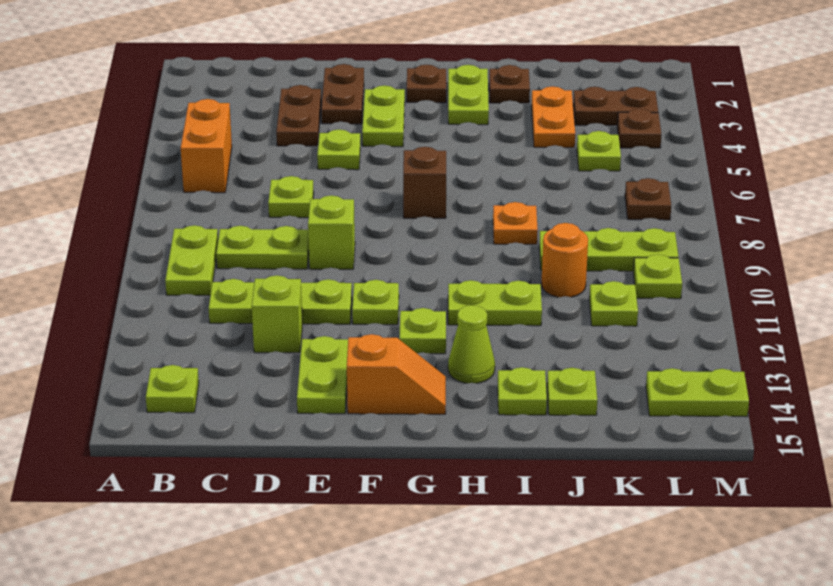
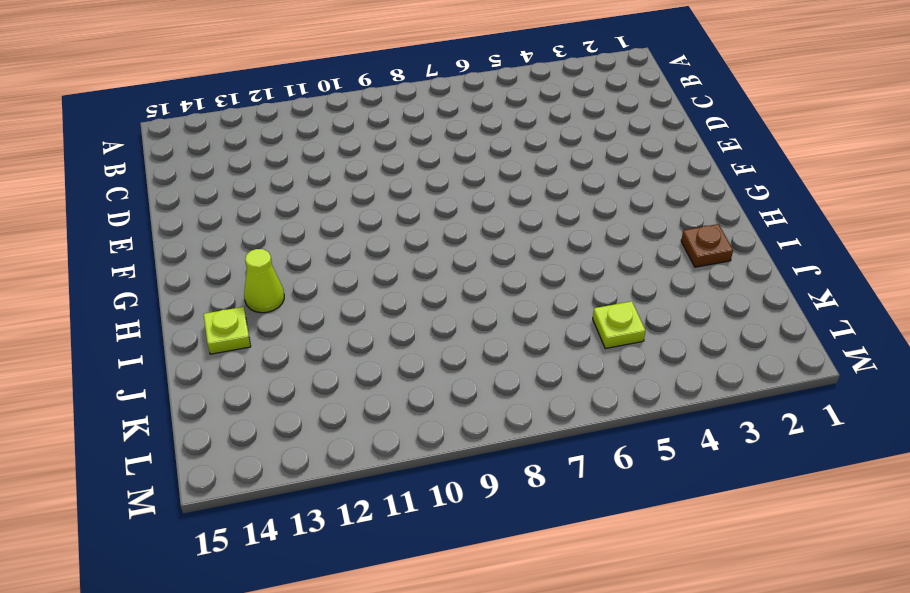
none -> orange brick B5:B6 level 1
none -> lime plate B9:B10 level 1
none -> lime plate B14 level 1
none -> lime plate C9:D9 level 1

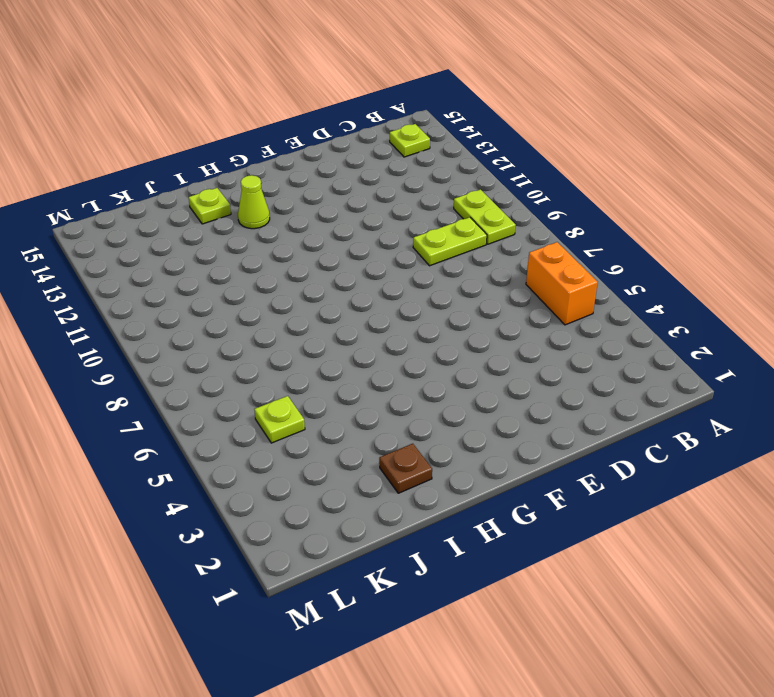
none -> lime plate C11:E11 level 1
none -> brown plate D3:D4 level 1
none -> lime plate D7 level 1
none -> lime brick D12 level 1

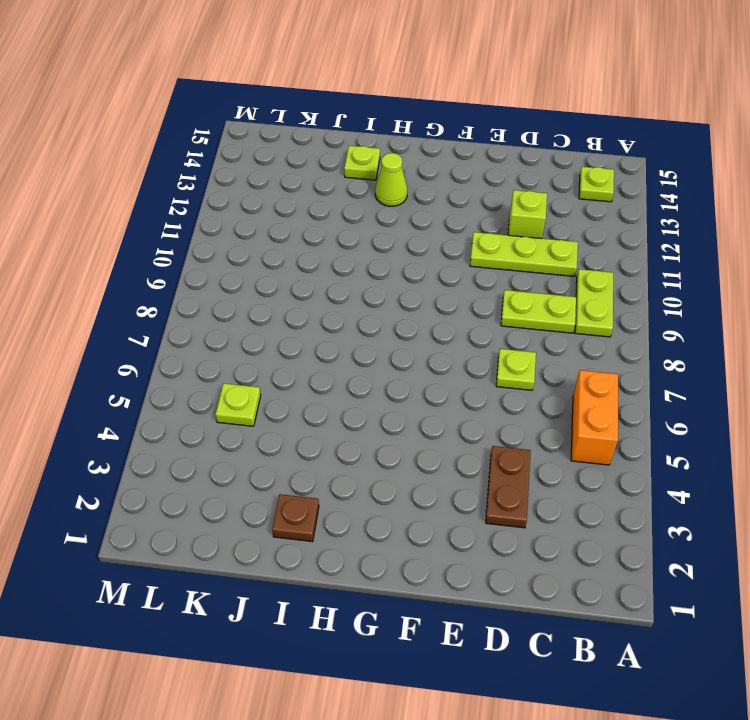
none -> brown plate E2:E3 level 1
none -> lime plate E5 level 1
none -> lime brick E9 level 1
none -> lime plate E13:E14 level 1

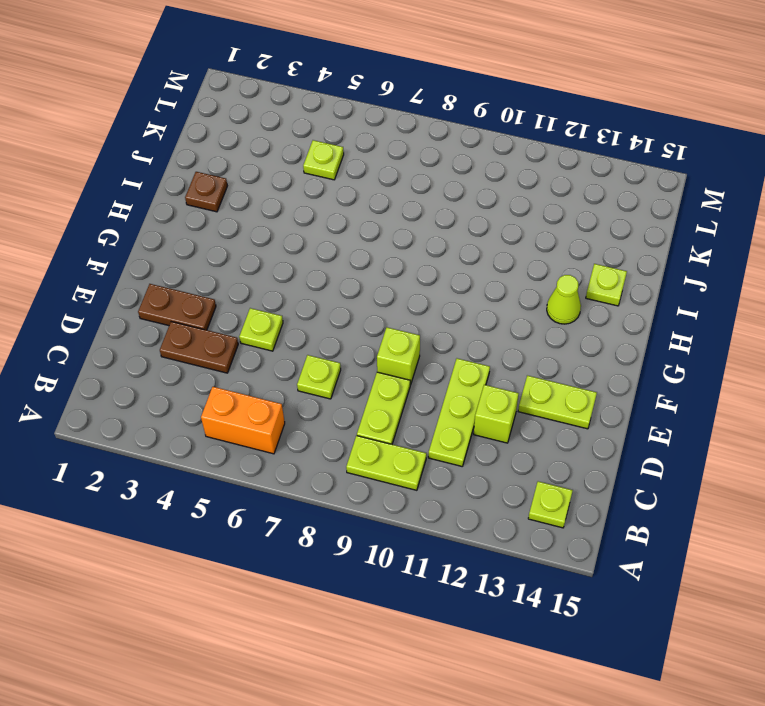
none -> lime plate F3:F4 level 1
none -> lime plate F11 level 1
none -> orange slope F14:G14 level 1 top F
none -> brown plate G2 level 1

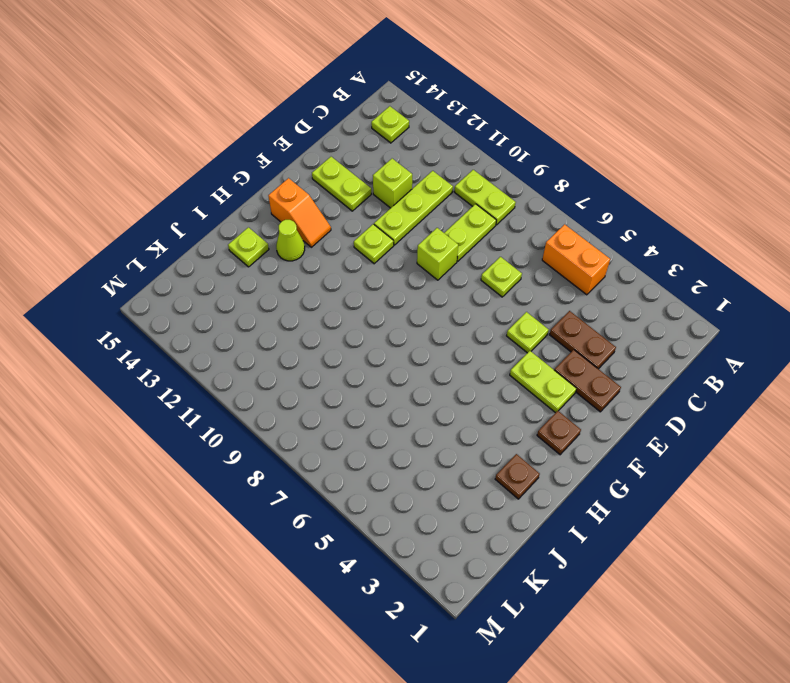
orange slope G13:G14 level 1 top 14 -> orange slope F14:G14 level 1 top F
none -> brown brick G7 level 1
none -> lime plate G12 level 1
none -> lime plate H2:H3 level 1
none -> lime plate H11:I11 level 1

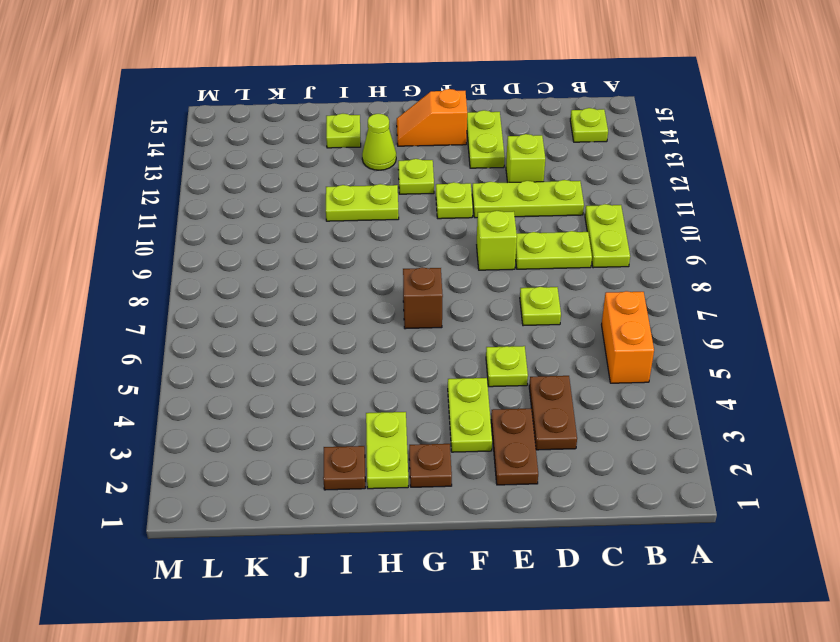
none -> orange plate I8 level 1
none -> orange plate J3:J4 level 1
none -> lime plate J9:L9 level 1
none -> orange round brick J10 level 1

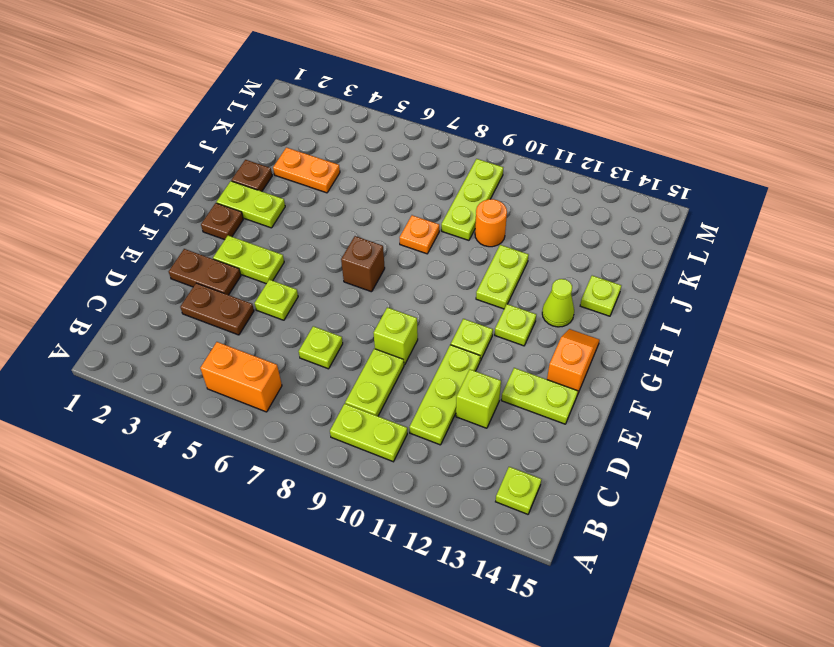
none -> lime plate J14 level 1
none -> brown plate K3:L3 level 1
none -> lime plate K5 level 1
none -> lime plate K11 level 1

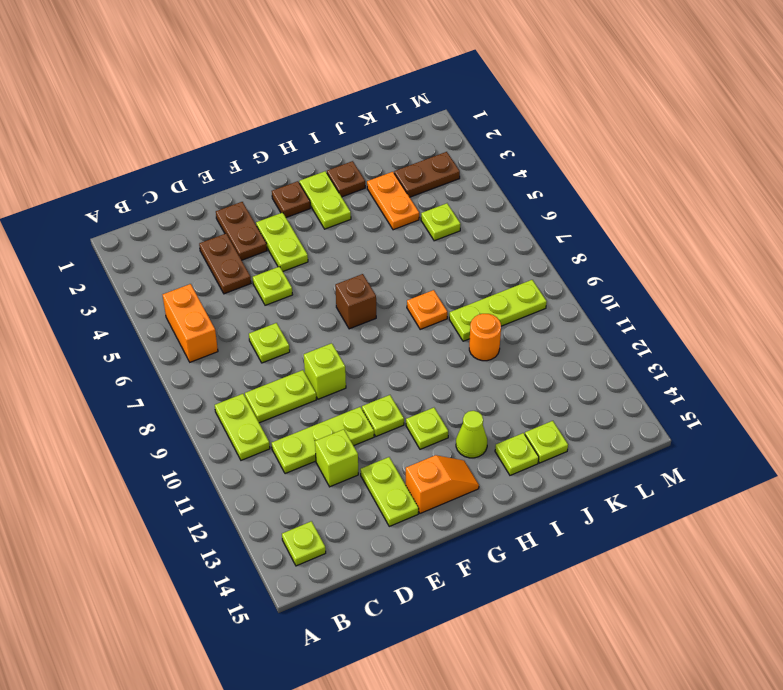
none -> lime plate H11:I11 level 1
none -> lime plate K11 level 1
none -> brown plate L4 level 1
none -> brown plate L7 level 1

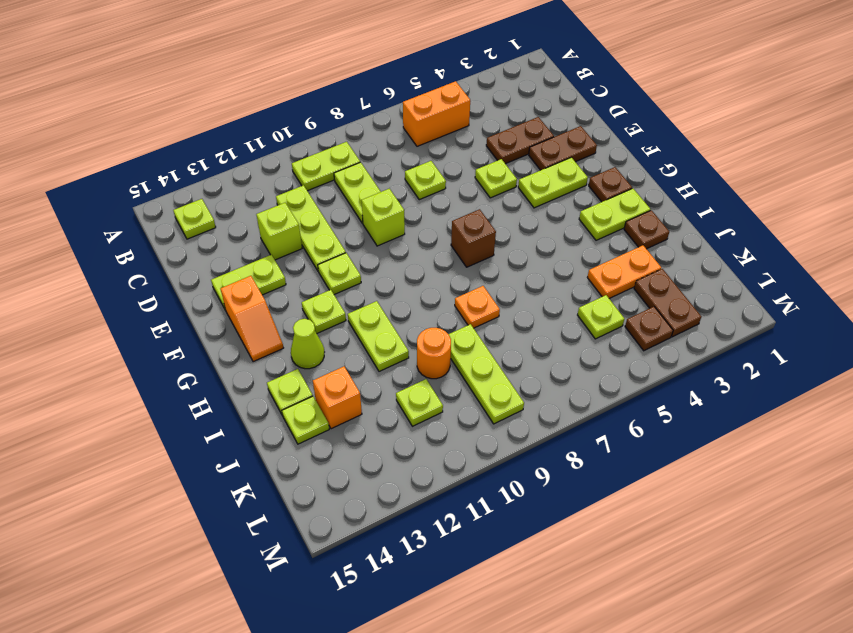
orange brick J13 level 1 -> none
none -> brown plate L7 level 1
none -> lime plate L10 level 1
none -> lime plate L14:M14 level 1

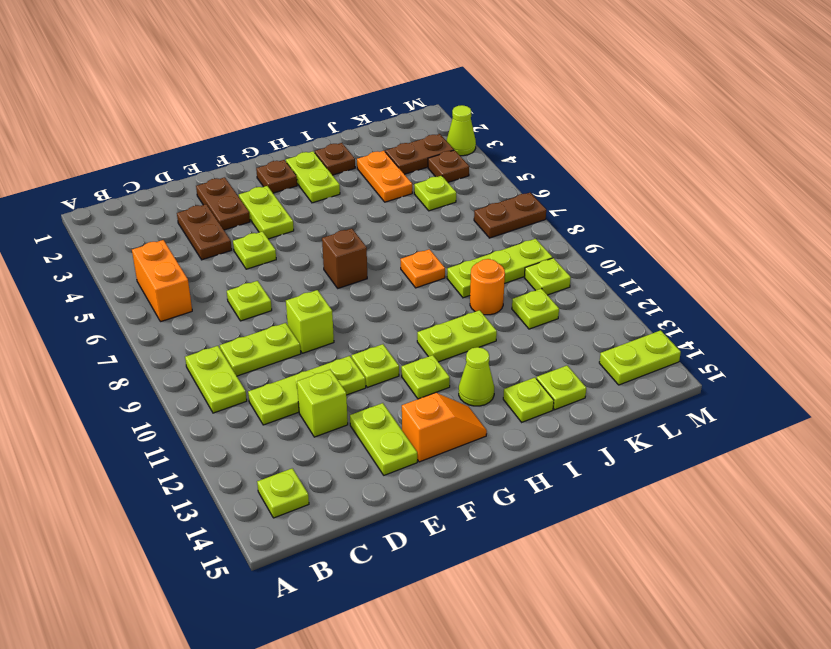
brown plate L7:M7 level 1 -> brown plate L7 level 1
lime cone M3 level 1 -> none

